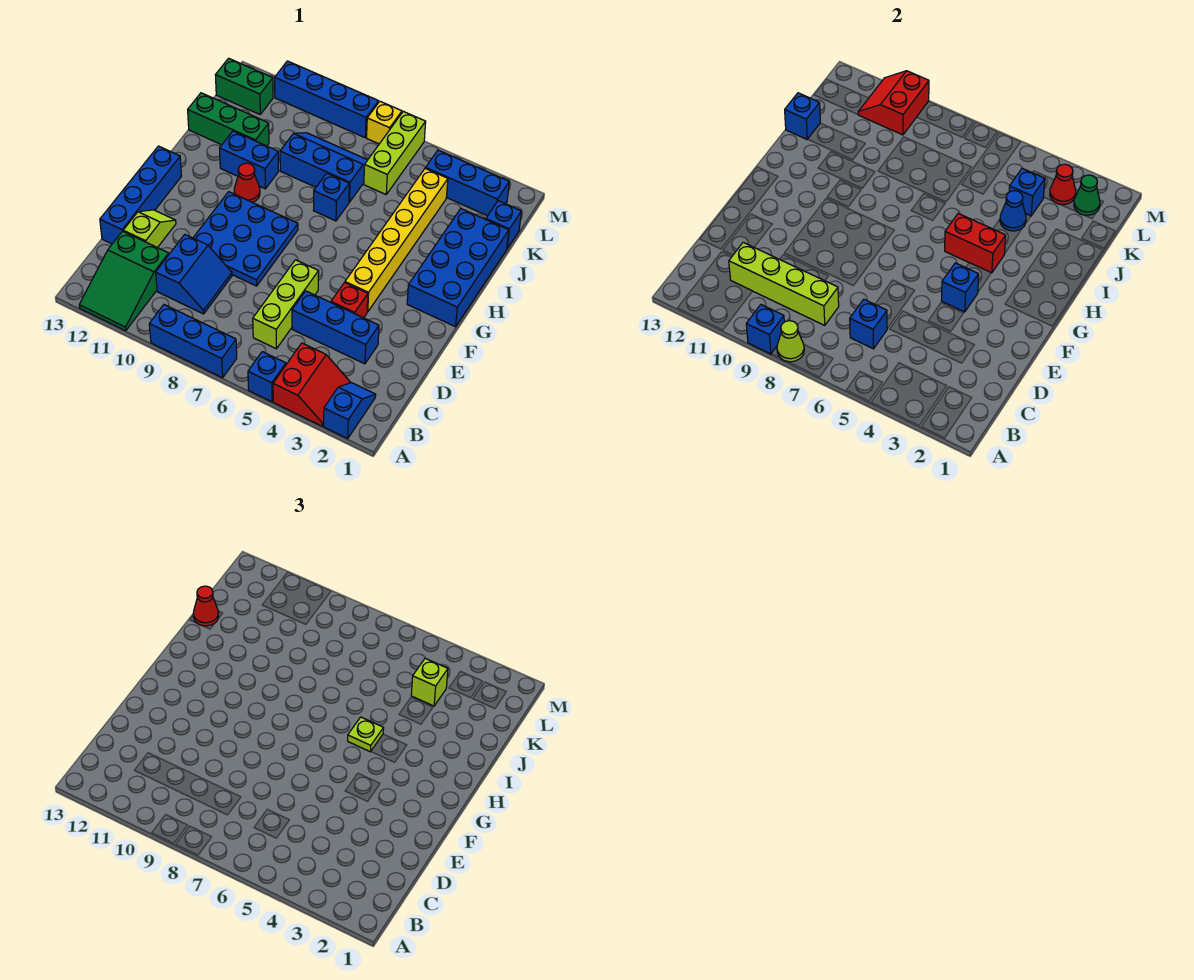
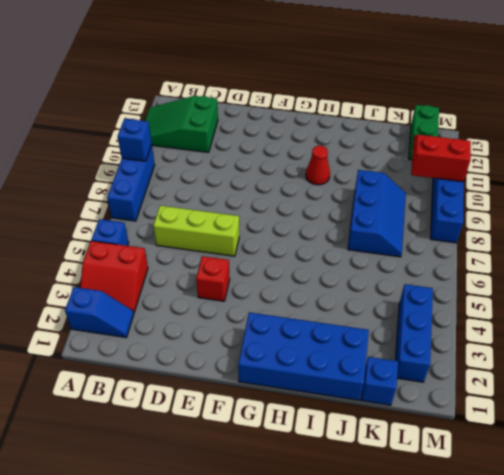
none -> blue slope C9:D10 level 1 top 10
none -> blue brick D3:D5 level 1
none -> lime slope D12:E12 level 1 top D
none -> blue brick D13:G13 level 1

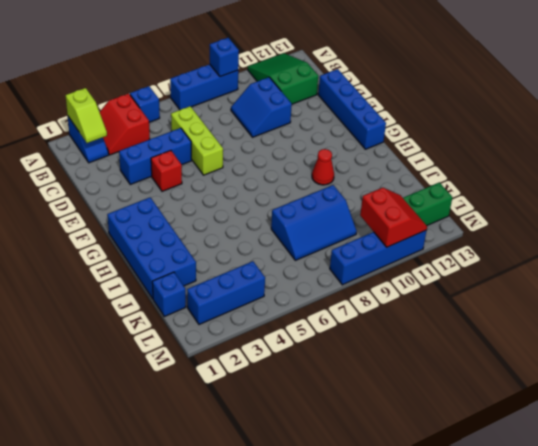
lime slope A2:B2 level 2 top A -> lime slope D12:E12 level 1 top D
none -> blue plate E8:G10 level 1
none -> yellow brick F4:K4 level 1
none -> blue brick I7 level 1
none -> blue brick I10:I11 level 1

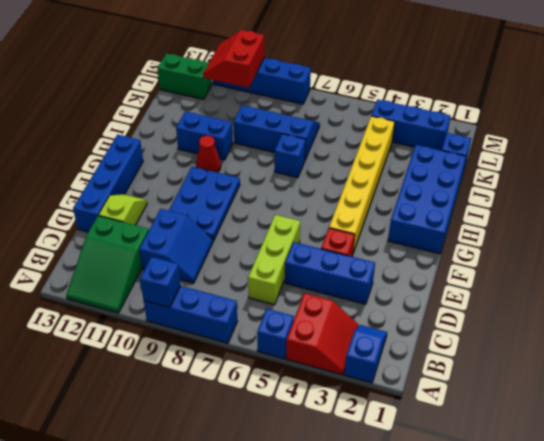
blue plate E9:G10 level 1 -> blue plate E8:G10 level 1
none -> green brick J11:J13 level 1
none -> lime brick K6:M6 level 1
none -> yellow brick M7 level 1
none -> lime cone A8 level 2

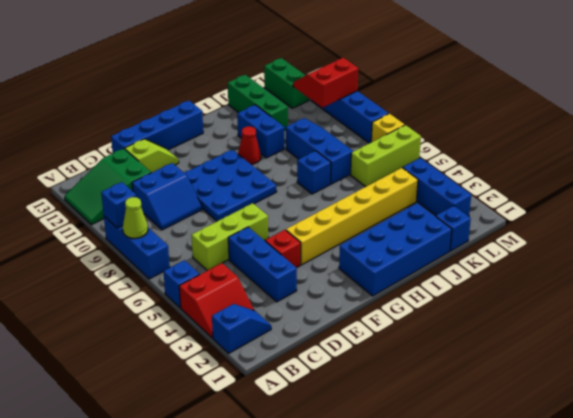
none -> blue brick C6 level 2
none -> lime brick C8:C11 level 2
none -> blue brick F4 level 2
none -> red brick H4:H5 level 2

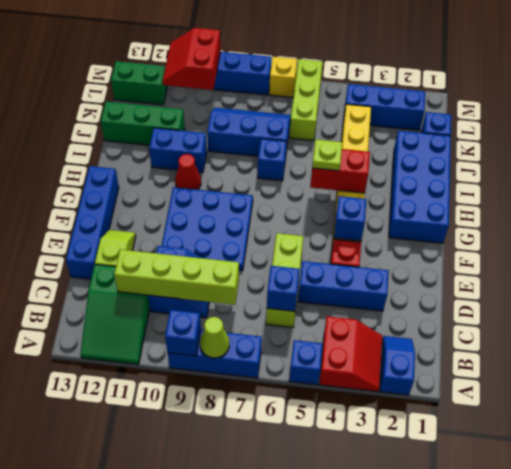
none -> blue cone J4 level 2
none -> blue brick J13 level 2
none -> blue brick K4 level 2
none -> green cone L2 level 2

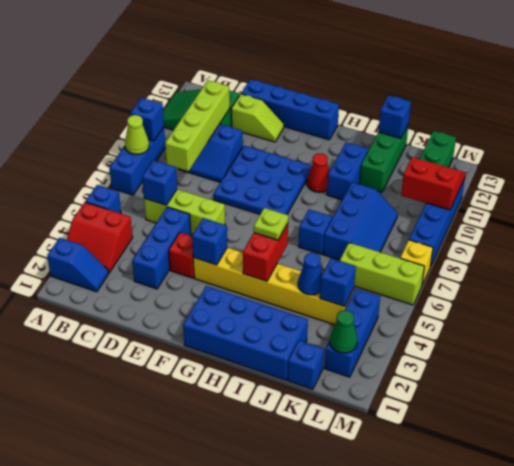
none -> red cone L3 level 2
none -> red cone J13 level 3
none -> lime brick K4 level 3

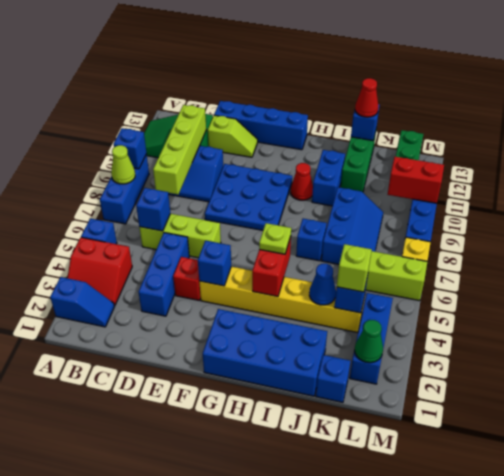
none -> red cone L3 level 2

